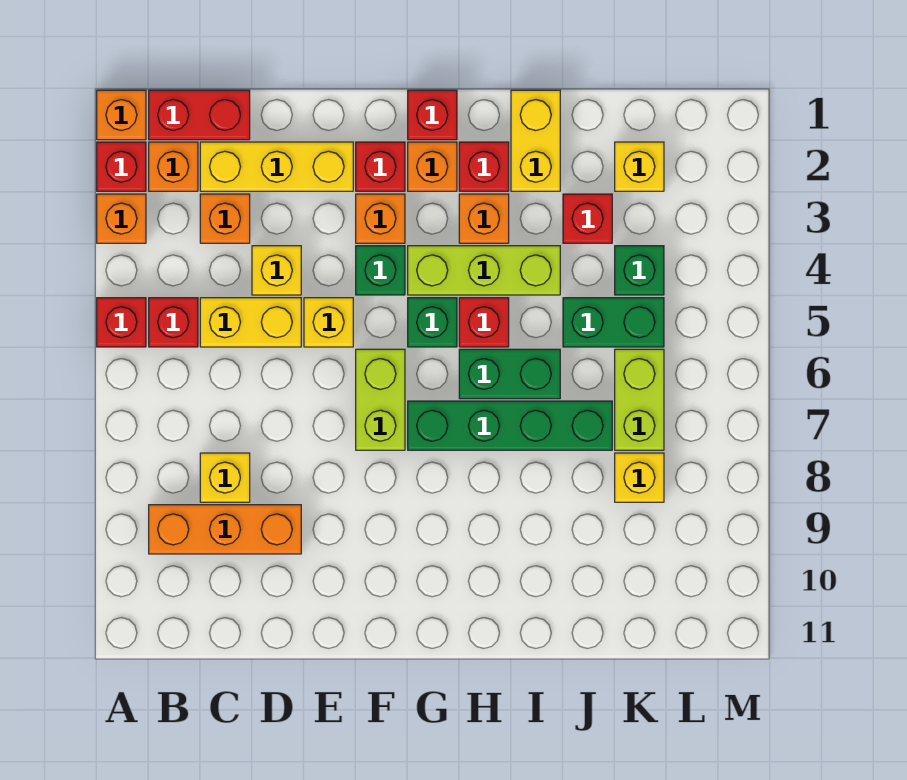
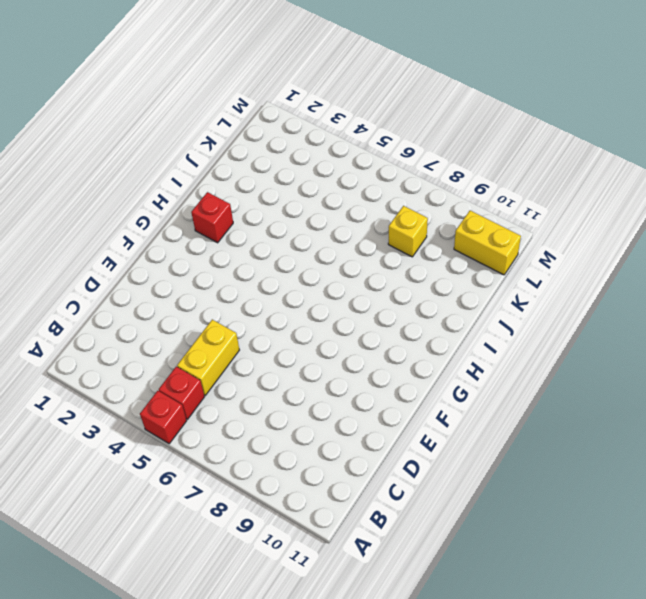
yellow brick L10:L11 level 1 -> yellow brick I1:I2 level 1
none -> orange brick A1 level 1
none -> red brick A2 level 1
none -> orange brick A3 level 1
none -> red brick B1:C1 level 1

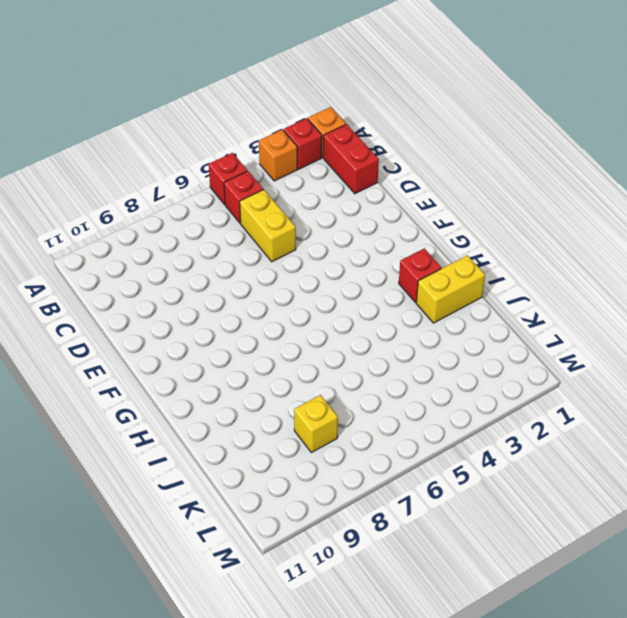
none -> orange brick B2 level 1
none -> orange brick B9:D9 level 1
none -> yellow brick C2:E2 level 1
none -> orange brick C3 level 1

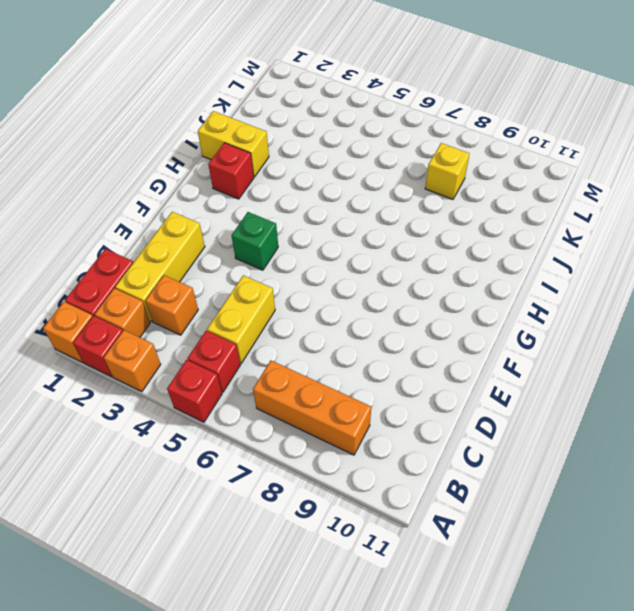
orange brick B7:B9 level 1 -> orange brick B9:D9 level 1
none -> yellow brick C8 level 1
none -> yellow brick D4 level 1
none -> yellow brick E5 level 1
none -> red brick F2 level 1

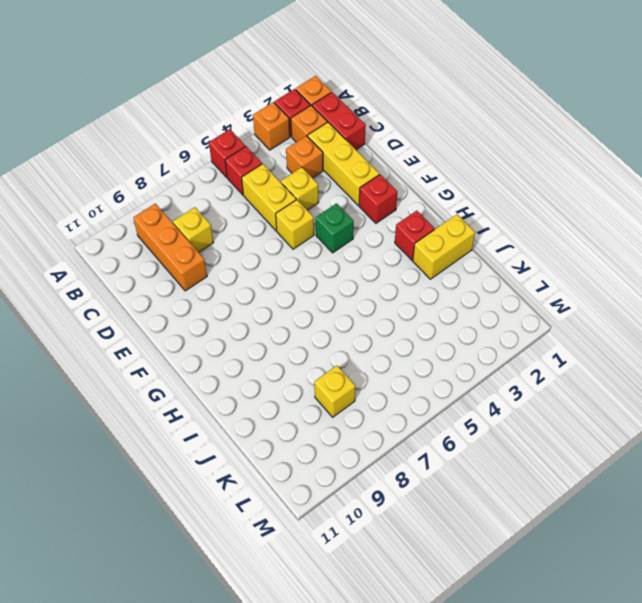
none -> orange brick F3 level 1
none -> lime brick F6:F7 level 1
none -> red brick G1 level 1
none -> orange brick G2 level 1

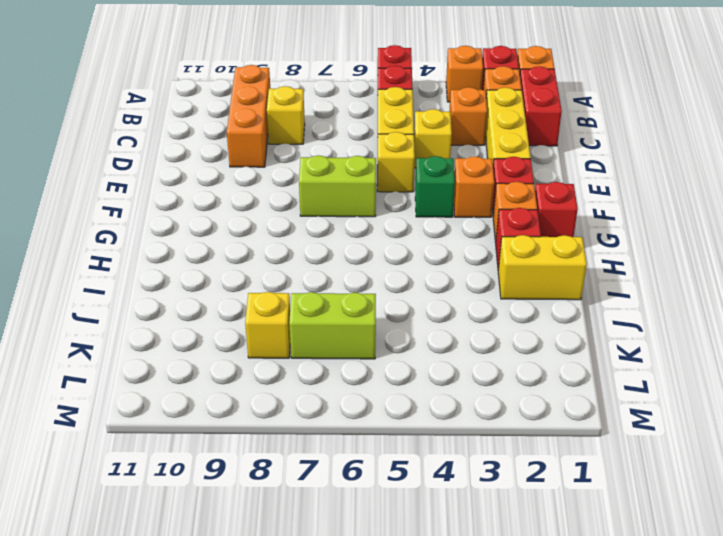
none -> lime brick G4:I4 level 1
none -> green brick G5 level 1
none -> green brick G7:J7 level 1
none -> orange brick H3 level 1

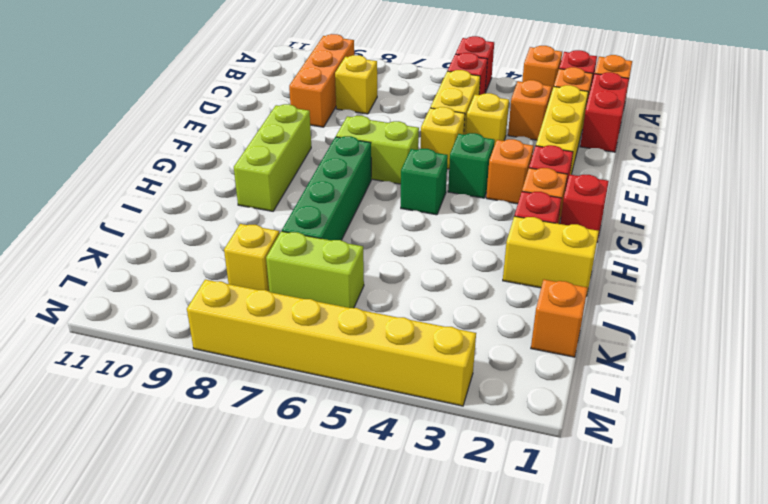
lime brick F9:H9 level 1 -> lime brick G4:I4 level 1
orange brick K1 level 1 -> orange brick H3 level 1
yellow brick M3:M8 level 1 -> none
none -> red brick H5 level 1
none -> green brick H6:I6 level 1
none -> red brick J3 level 1
none -> green brick J5:K5 level 1

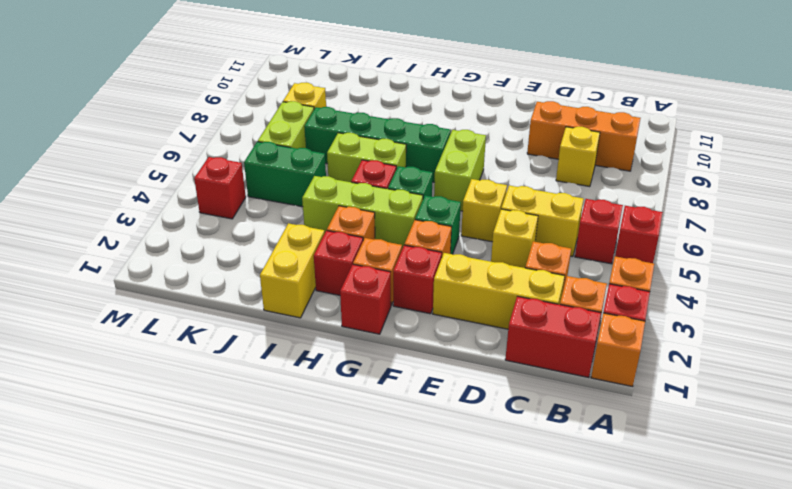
lime brick H6:I6 level 1 -> green brick H6:I6 level 1
red brick L4 level 1 -> red brick J3 level 1
none -> yellow brick K2 level 1
none -> green brick K4 level 1

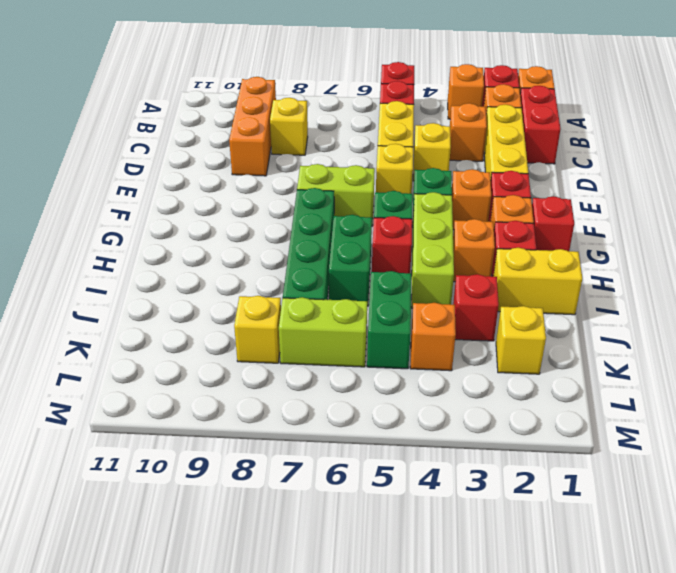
orange brick K4 level 1 -> green brick K4 level 1

